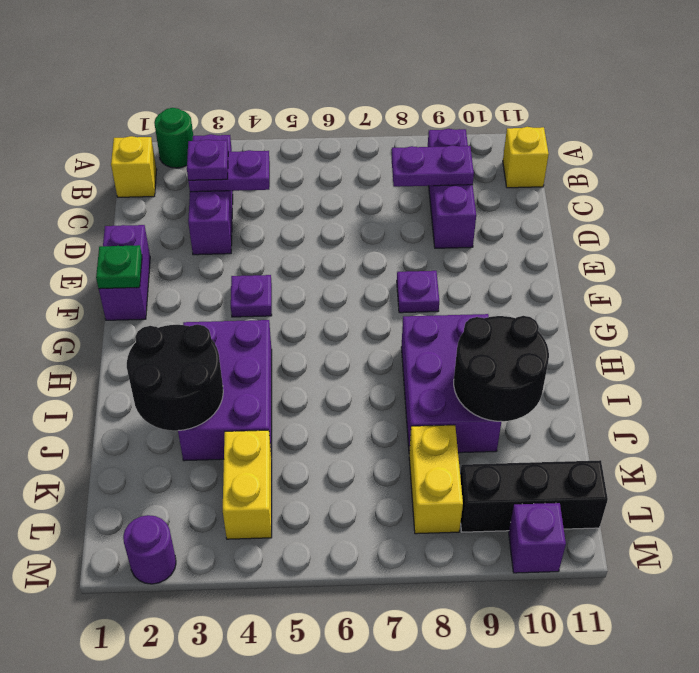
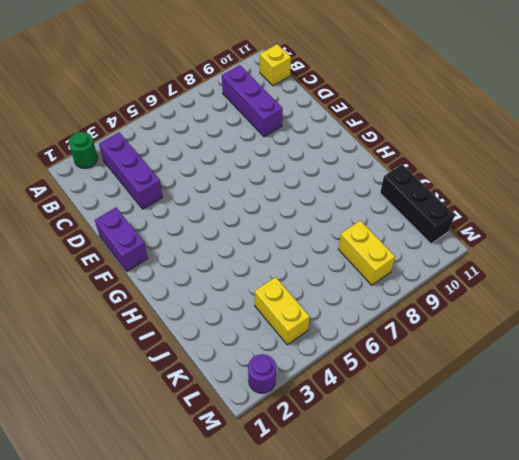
black brick J11:L11 level 1 -> black brick L9:L11 level 1
none -> yellow brick B1 level 1
none -> purple plate F4 level 1
none -> purple plate F8 level 1

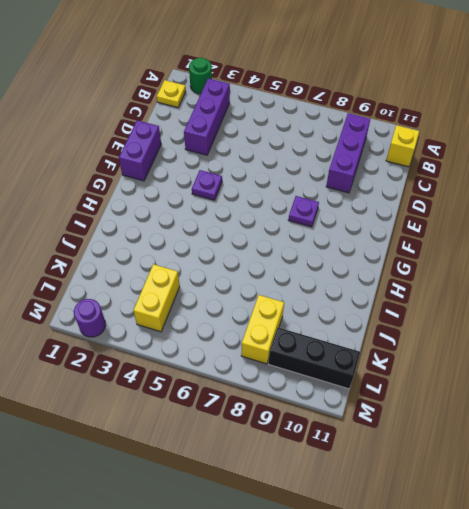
yellow plate B1 level 1 -> yellow brick B1 level 1
none -> purple brick H3:J4 level 1
none -> purple brick H8:J9 level 1
none -> purple brick M10 level 1

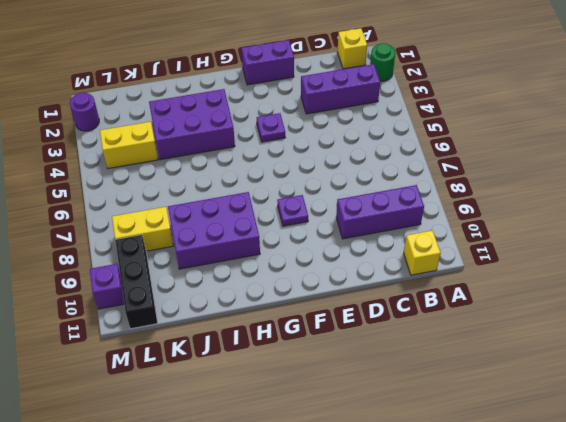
none -> purple plate C3:C4 level 2
none -> purple plate C8:C9 level 2
none -> green plate F1 level 2

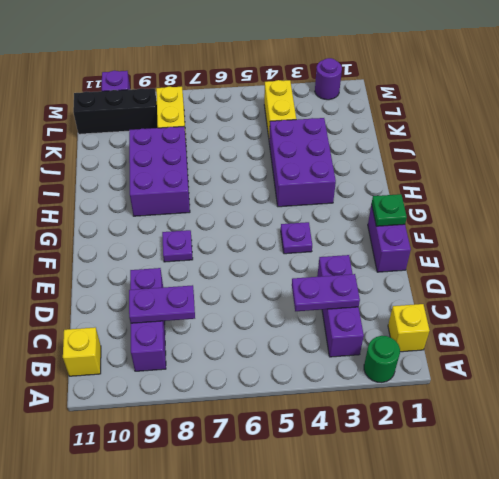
none -> black round brick I2:J3 level 2
none -> black round brick I9:J10 level 2
none -> purple plate C3 level 3

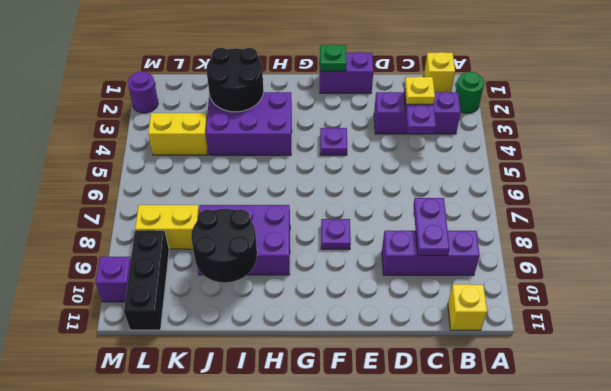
yellow plate C3 level 3 -> purple plate C3 level 3

